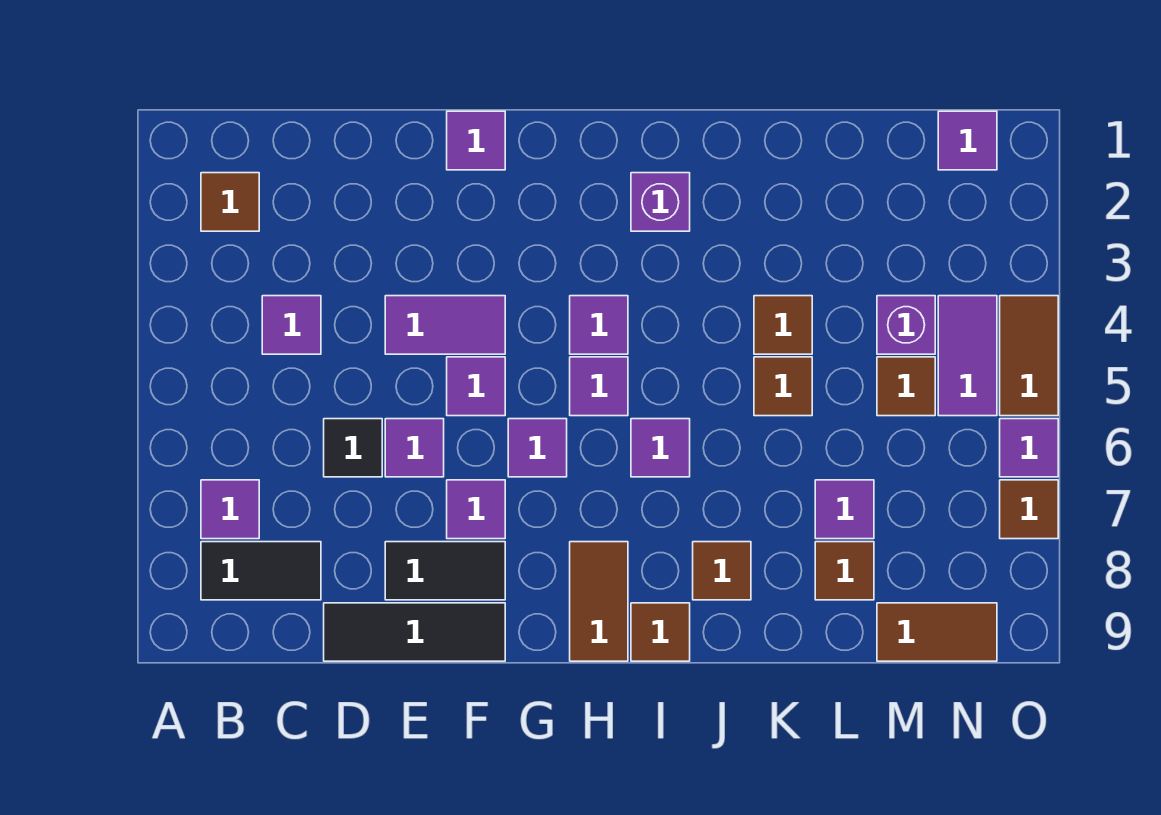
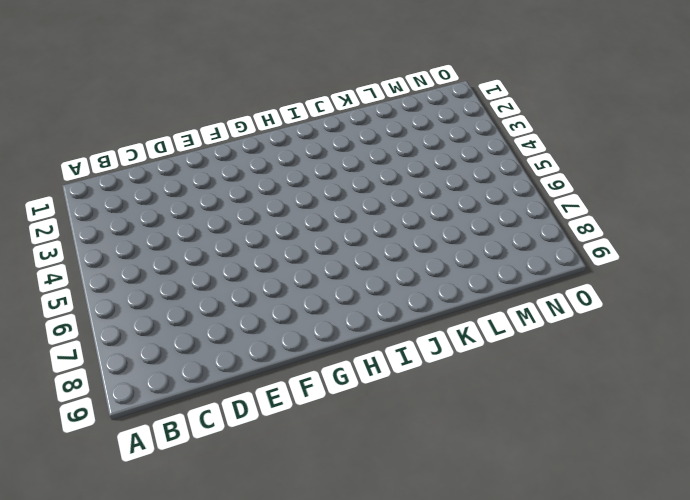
none -> brown tile B2 level 1
none -> purple tile B7 level 1
none -> black tile B8:C8 level 1
none -> purple tile C4 level 1

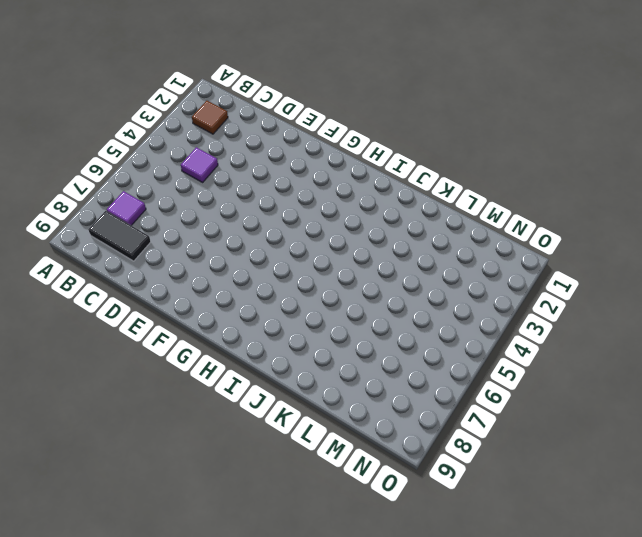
none -> black tile D6 level 1
none -> black tile D9:F9 level 1
none -> purple tile E4:F4 level 1
none -> purple tile E6 level 1

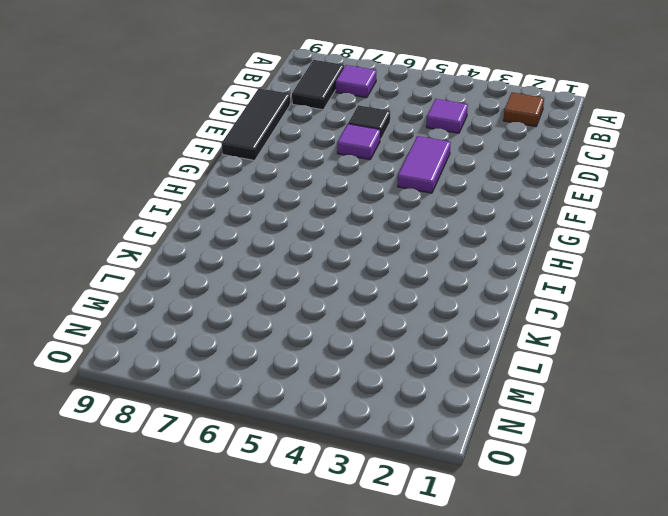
none -> black tile E8:F8 level 1
none -> purple tile F1 level 1
none -> purple tile F5 level 1
none -> purple tile F7 level 1

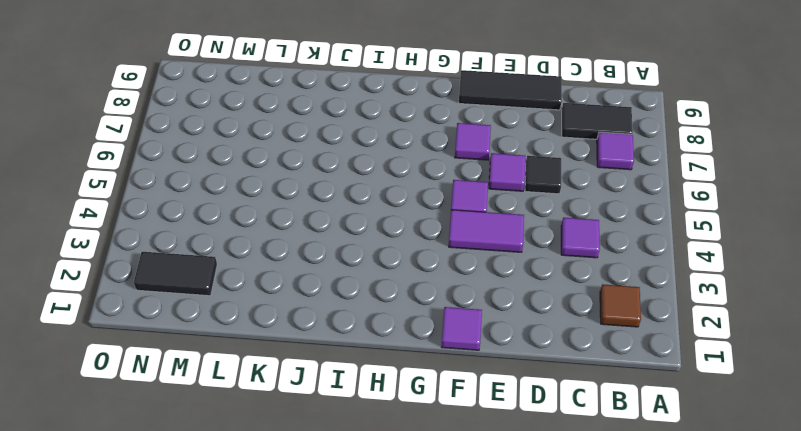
black tile M2:N2 level 1 -> black tile E8:F8 level 1
none -> purple tile G6 level 1
none -> purple tile H4 level 1
none -> purple tile H5 level 1
none -> brown tile H8:H9 level 1

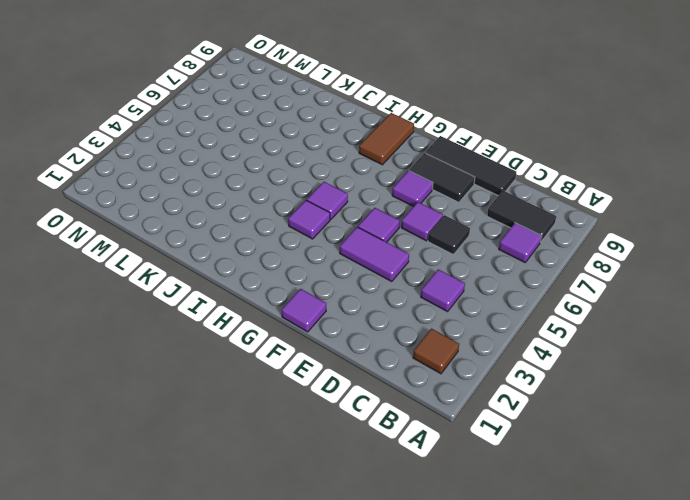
none -> purple tile G6 level 1
none -> purple brick I2 level 1
none -> purple tile I6 level 1
none -> brown tile I9 level 1

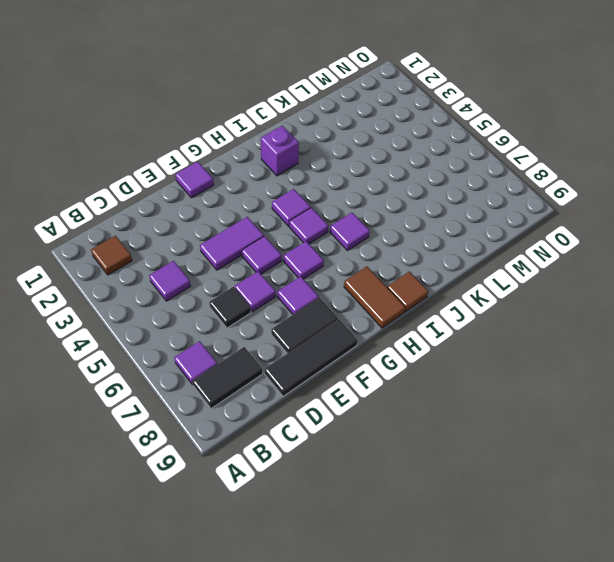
none -> brown tile J8 level 1
none -> brown tile K4 level 1
none -> brown tile K5 level 1
none -> purple tile L7 level 1

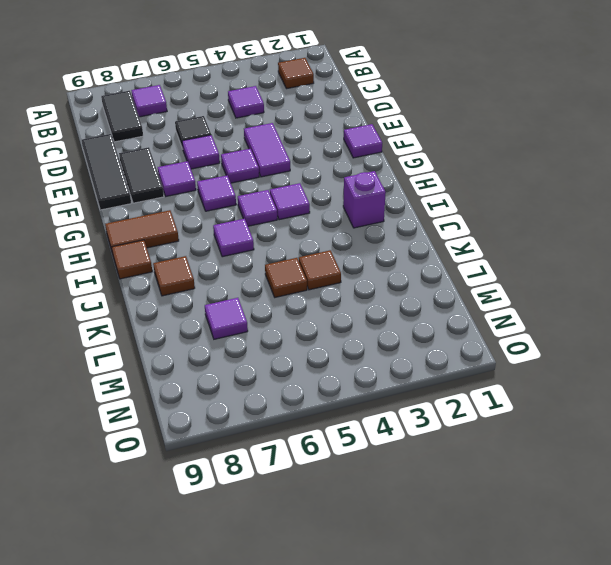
none -> brown tile L8 level 1
none -> purple brick M4 level 1
none -> brown tile M5 level 1
none -> brown tile M9:N9 level 1

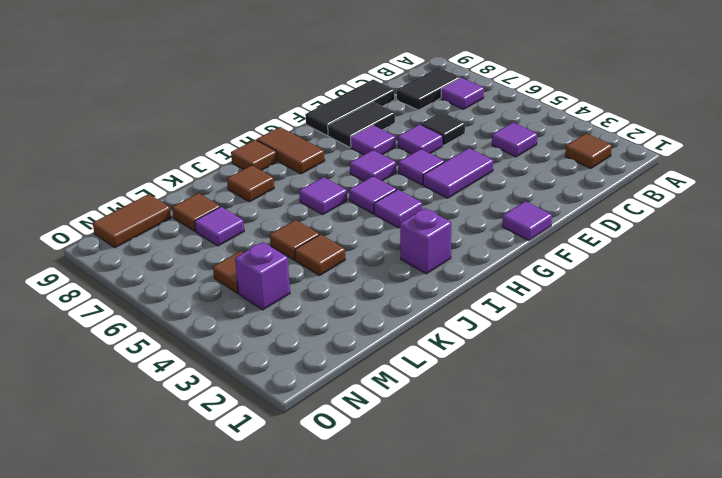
none -> purple tile N1 level 1
none -> purple tile N4:N5 level 1
none -> brown tile O4:O5 level 1
none -> purple tile O6 level 1

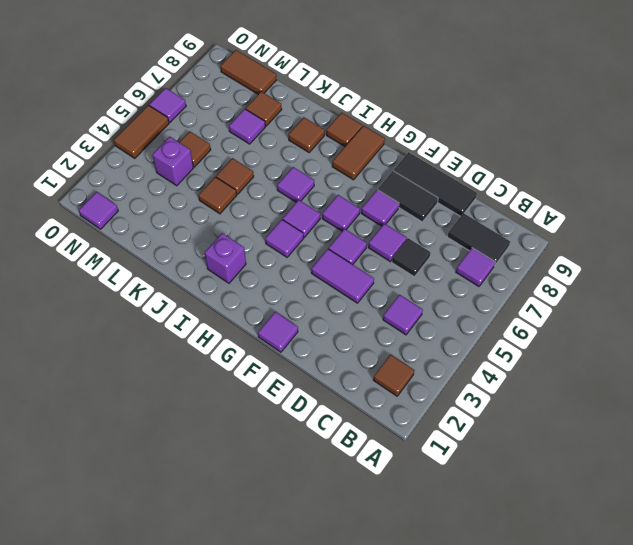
none -> purple tile N4:N5 level 1
none -> brown tile O7 level 1

